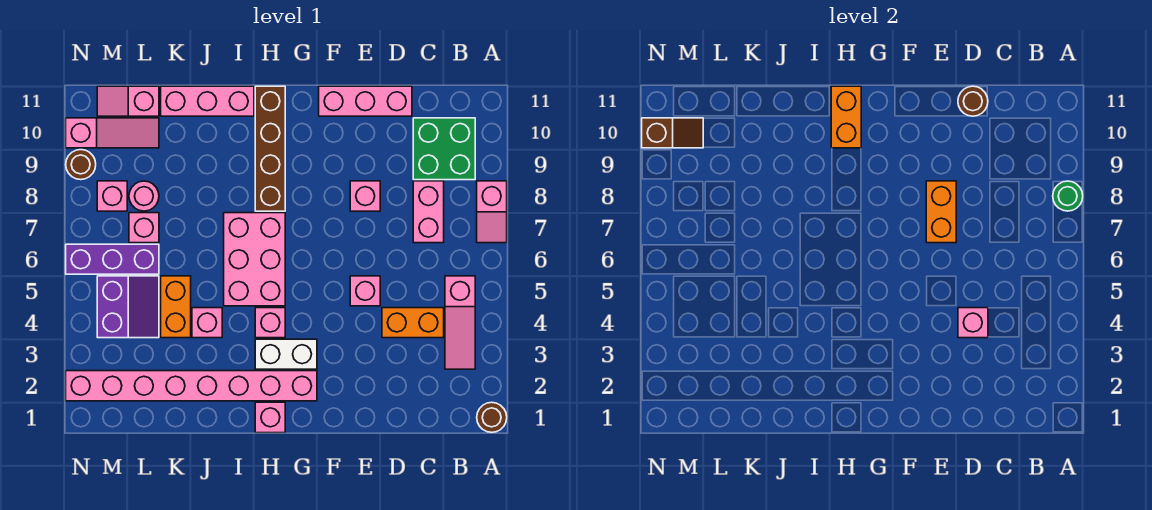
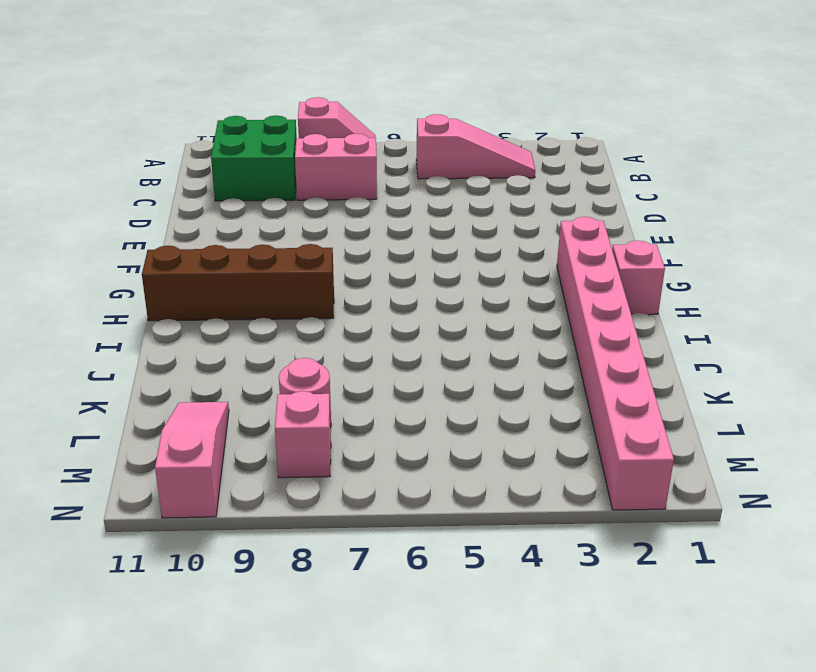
none -> brown round brick A1 level 1
none -> orange brick C4:D4 level 1
none -> pink brick D11:F11 level 1
none -> pink brick E5 level 1

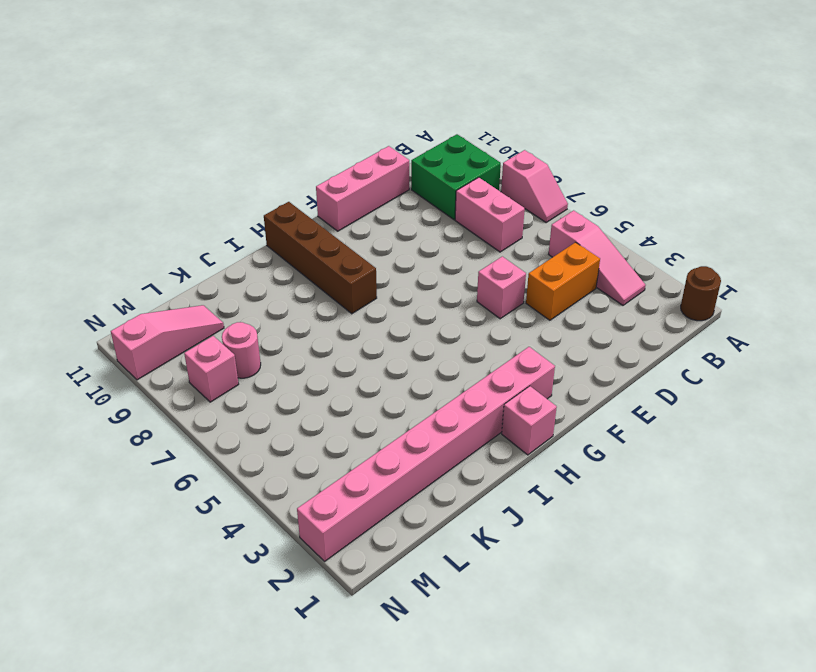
none -> pink brick E8 level 1
none -> white brick G3:H3 level 1
none -> pink brick H4 level 1
none -> pink brick H5:I7 level 1

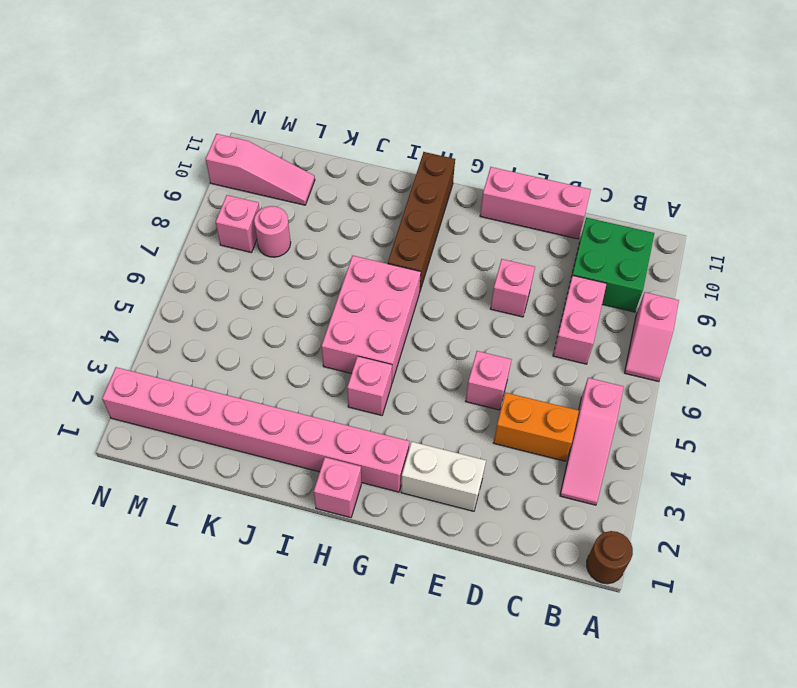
white brick E2:F2 level 1 -> white brick G3:H3 level 1
none -> pink brick I11:K11 level 1
none -> pink brick J4 level 1
none -> orange brick K4:K5 level 1
none -> purple slope L4:M5 level 1 top M

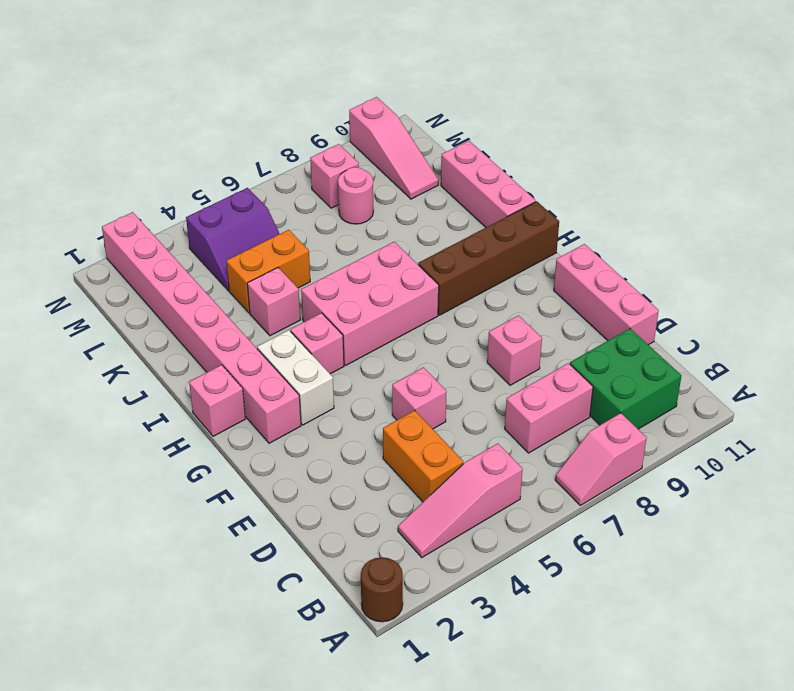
none -> purple brick L6:N6 level 1
none -> pink brick L7 level 1
none -> pink slope L11:M11 level 1 top L
none -> brown round brick N9 level 1

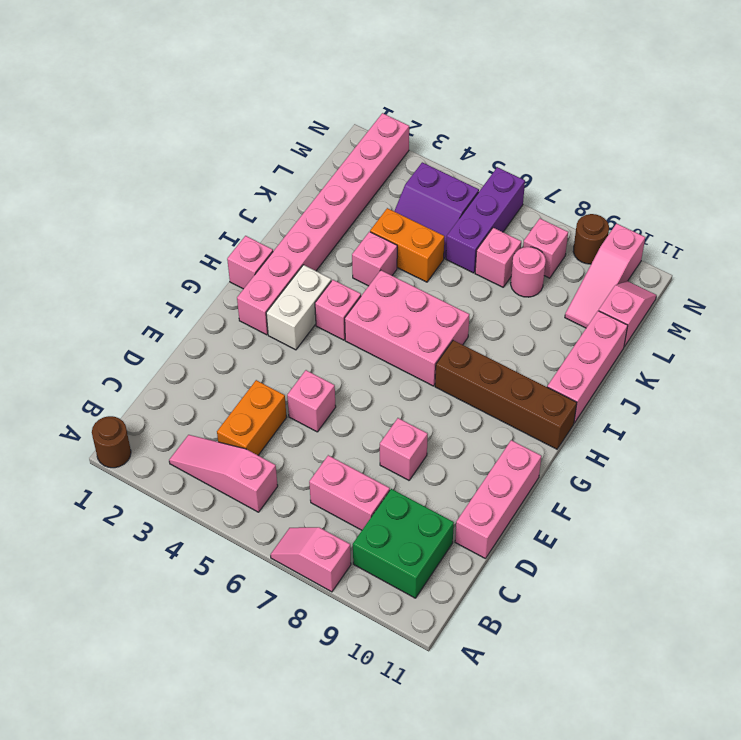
none -> green round brick A8 level 2
none -> pink brick D4 level 2
none -> brown round brick D11 level 2
none -> orange brick E7:E8 level 2

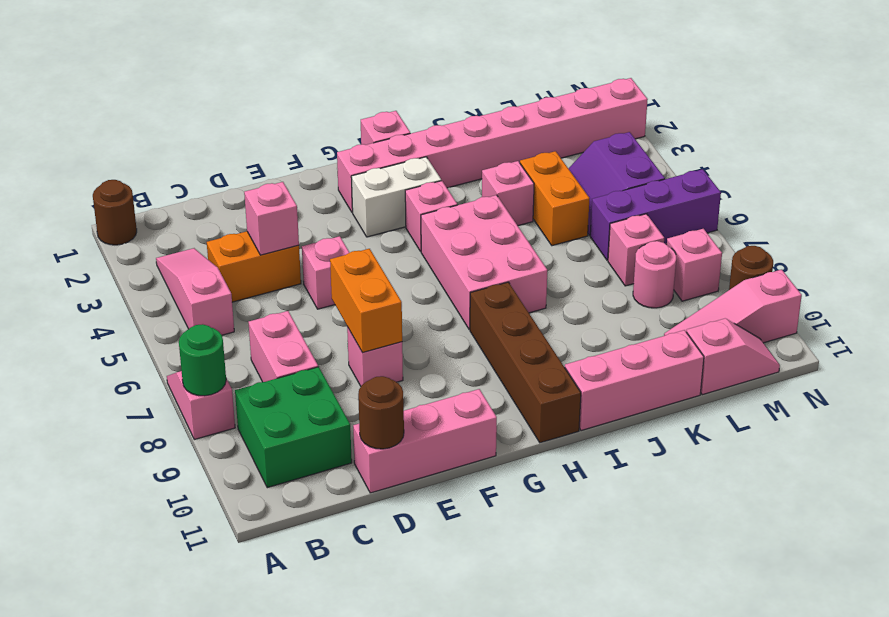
none -> orange brick H10:H11 level 2
none -> brown slope M10:N10 level 2 top N

